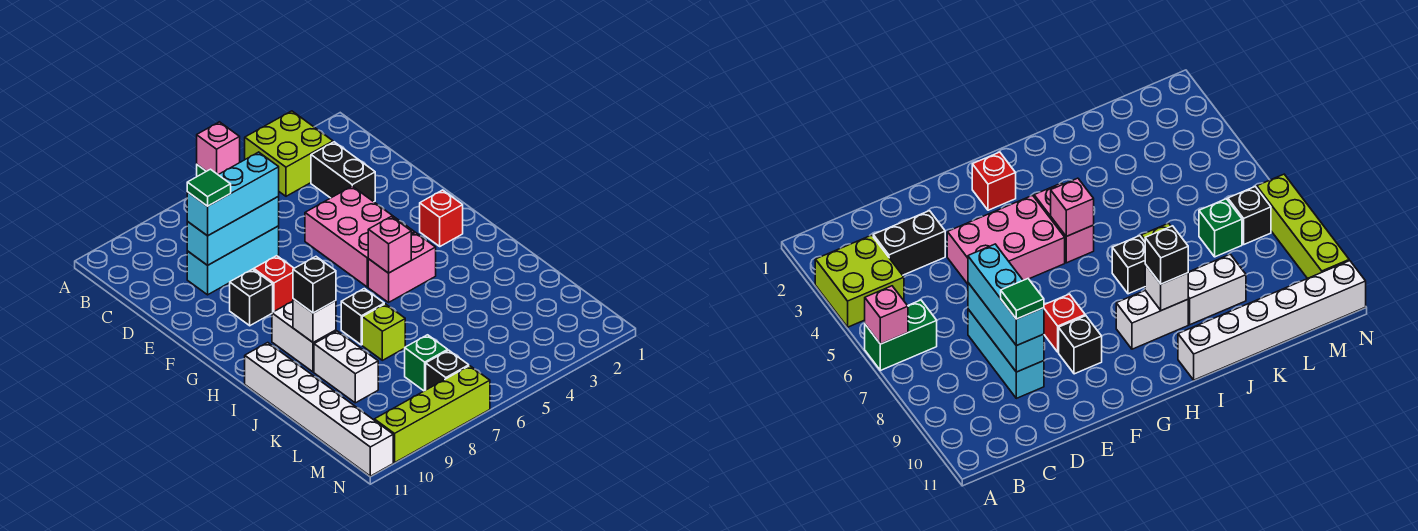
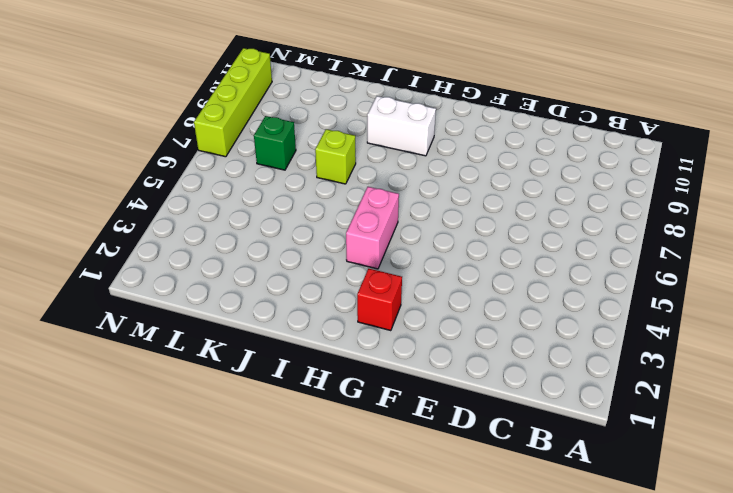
none -> lime brick A3:B4 level 1
none -> green brick A6:B6 level 1
none -> black brick C3:D3 level 1

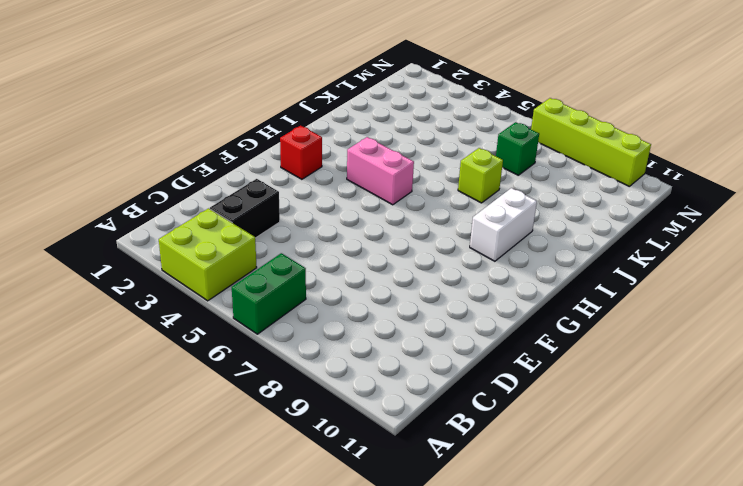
none -> cyan brick D7:D9 level 1
none -> pink brick E4:G5 level 1
none -> red brick F8 level 1

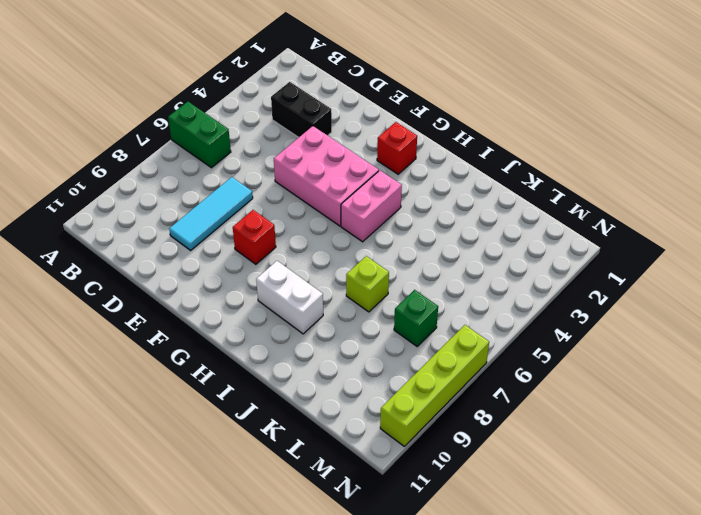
cyan tile D7:D9 level 1 -> cyan brick D7:D9 level 1
none -> lime brick A3:B4 level 1
none -> black brick F9 level 1
none -> black brick I7 level 1

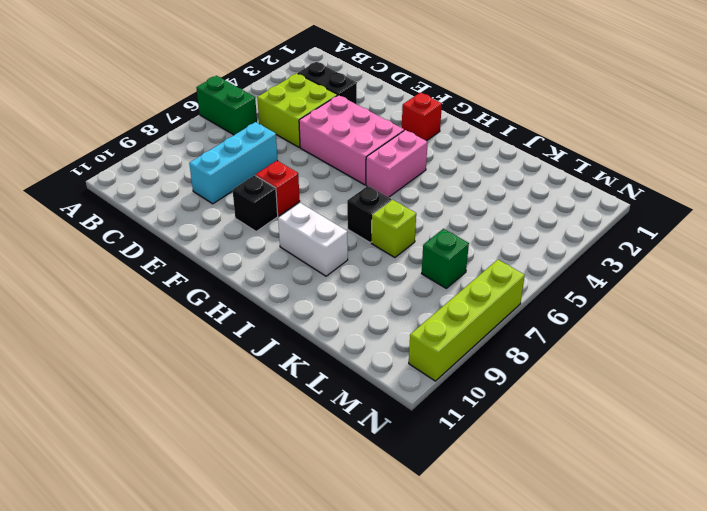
lime brick C4:D5 level 1 -> lime brick A3:B4 level 1
none -> white brick I11:N11 level 1
none -> white brick J9:K9 level 1
none -> black brick M7 level 1

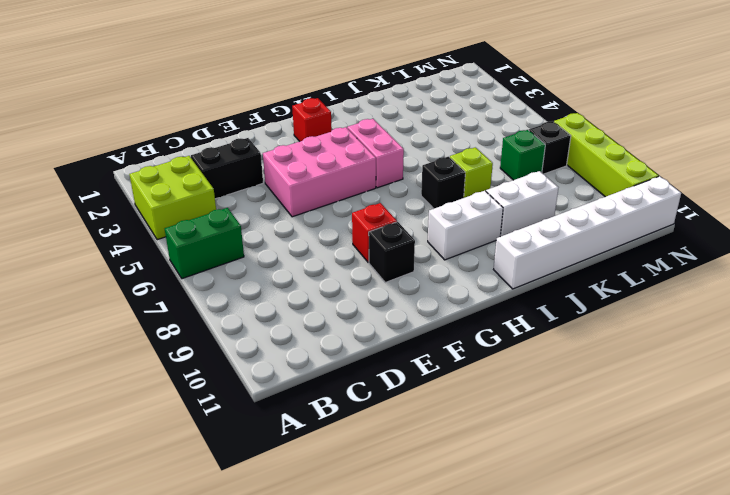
none -> cyan brick D7:D9 level 1
none -> pink brick A6 level 2
none -> cyan brick D7:D9 level 2

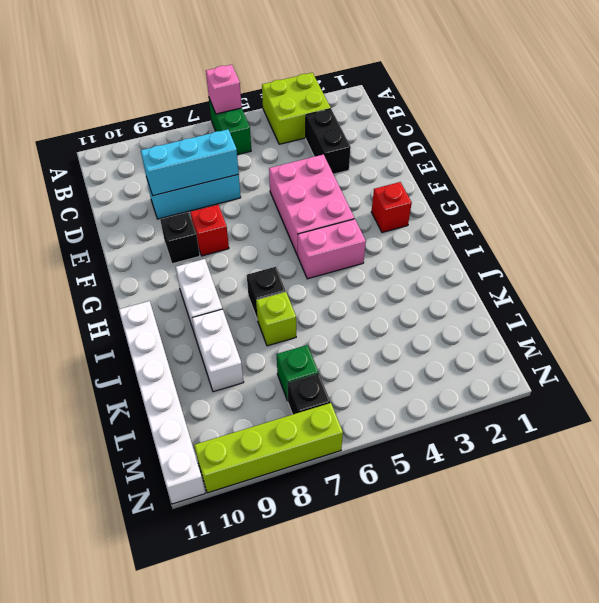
none -> pink brick H5 level 2
none -> white brick I9 level 2
none -> cyan brick D7:D9 level 3

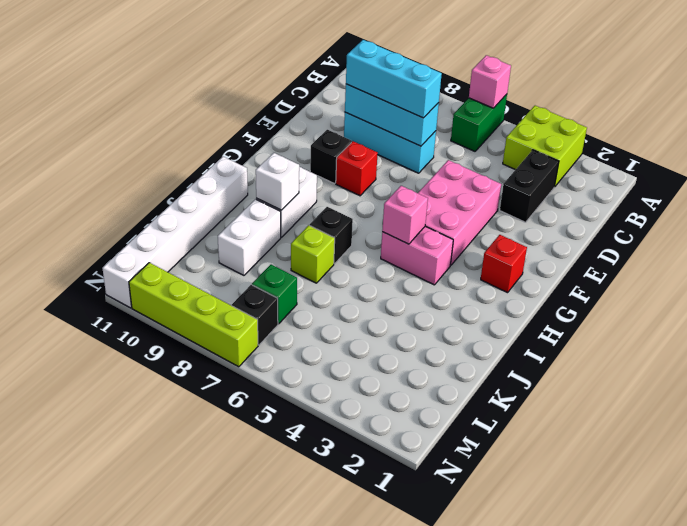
none -> black brick I9 level 3
none -> green tile D9 level 4

